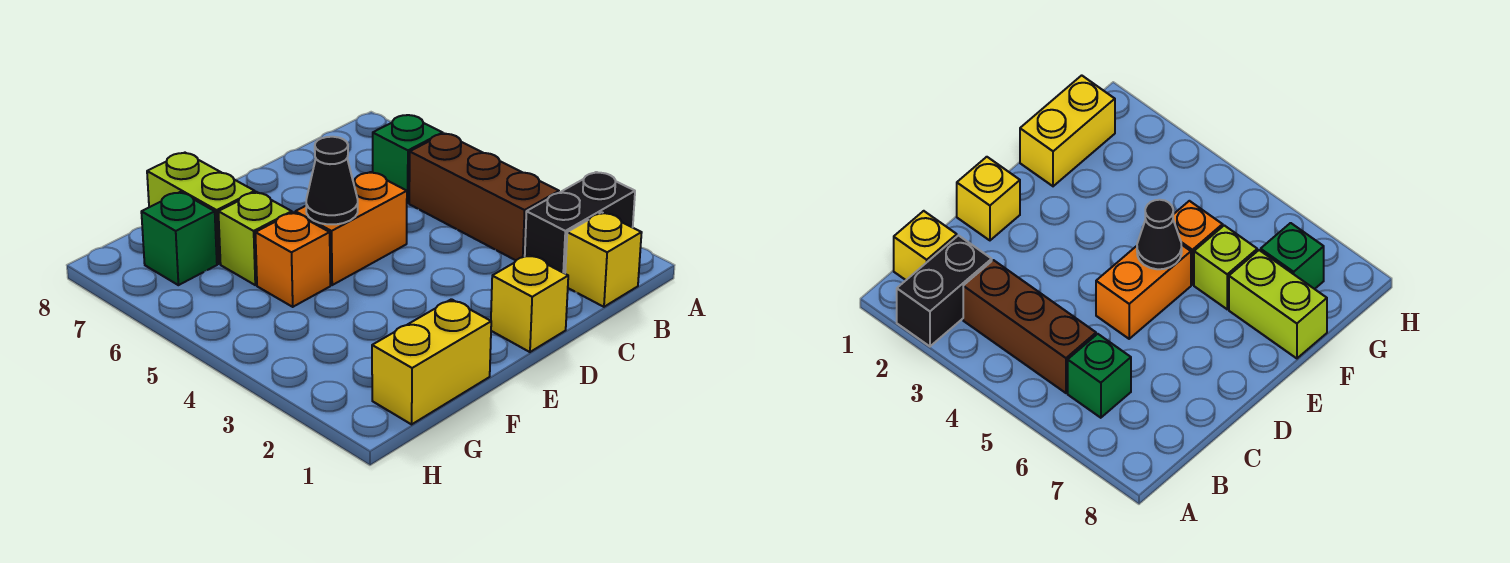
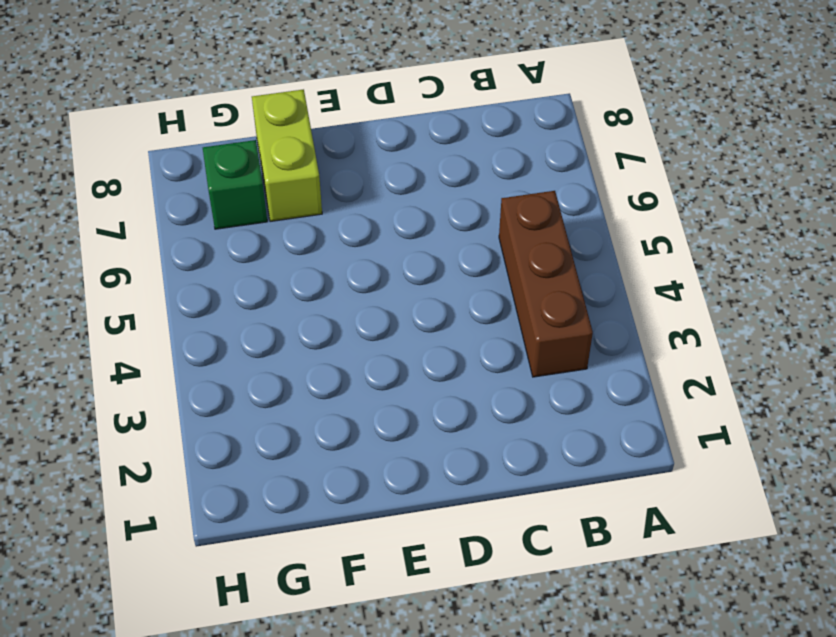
none -> black brick A2:B2 level 1
none -> yellow brick B1 level 1
none -> green brick B6 level 1

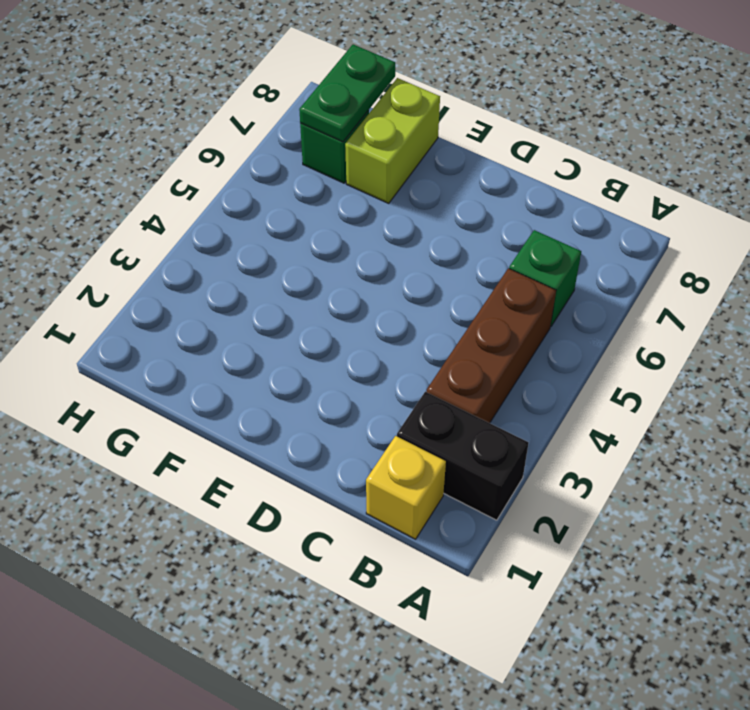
green plate G7:G8 level 2 -> none
none -> yellow brick D1 level 1
none -> orange brick D5:E5 level 1
none -> yellow brick F1:G1 level 1

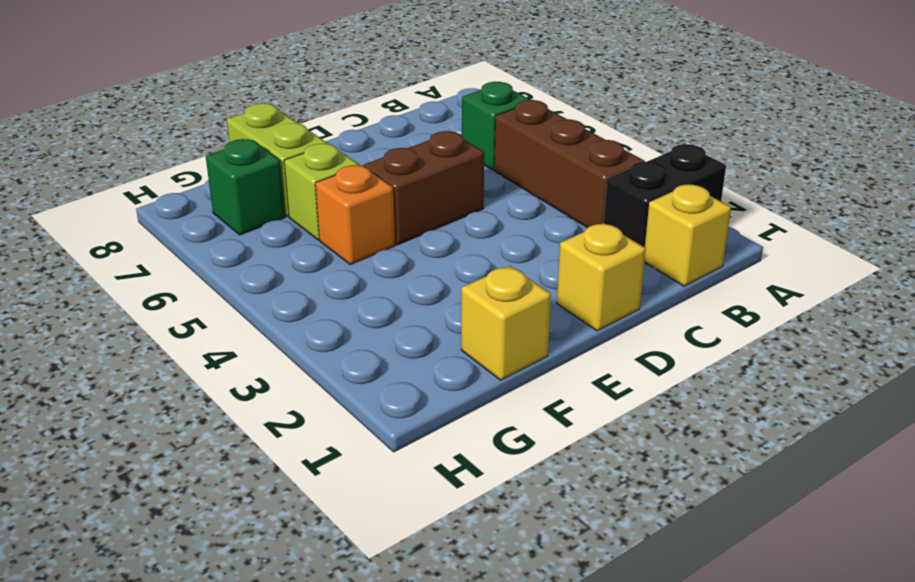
brown brick D5:E5 level 1 -> orange brick D5:E5 level 1
yellow brick F1 level 1 -> yellow brick F1:G1 level 1
none -> black cone E5 level 2

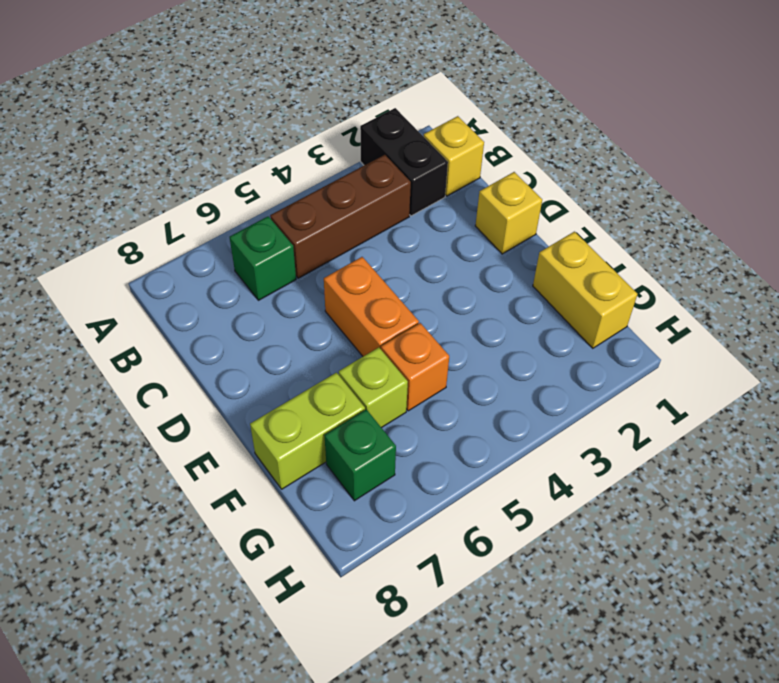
none -> black cone E5 level 2

